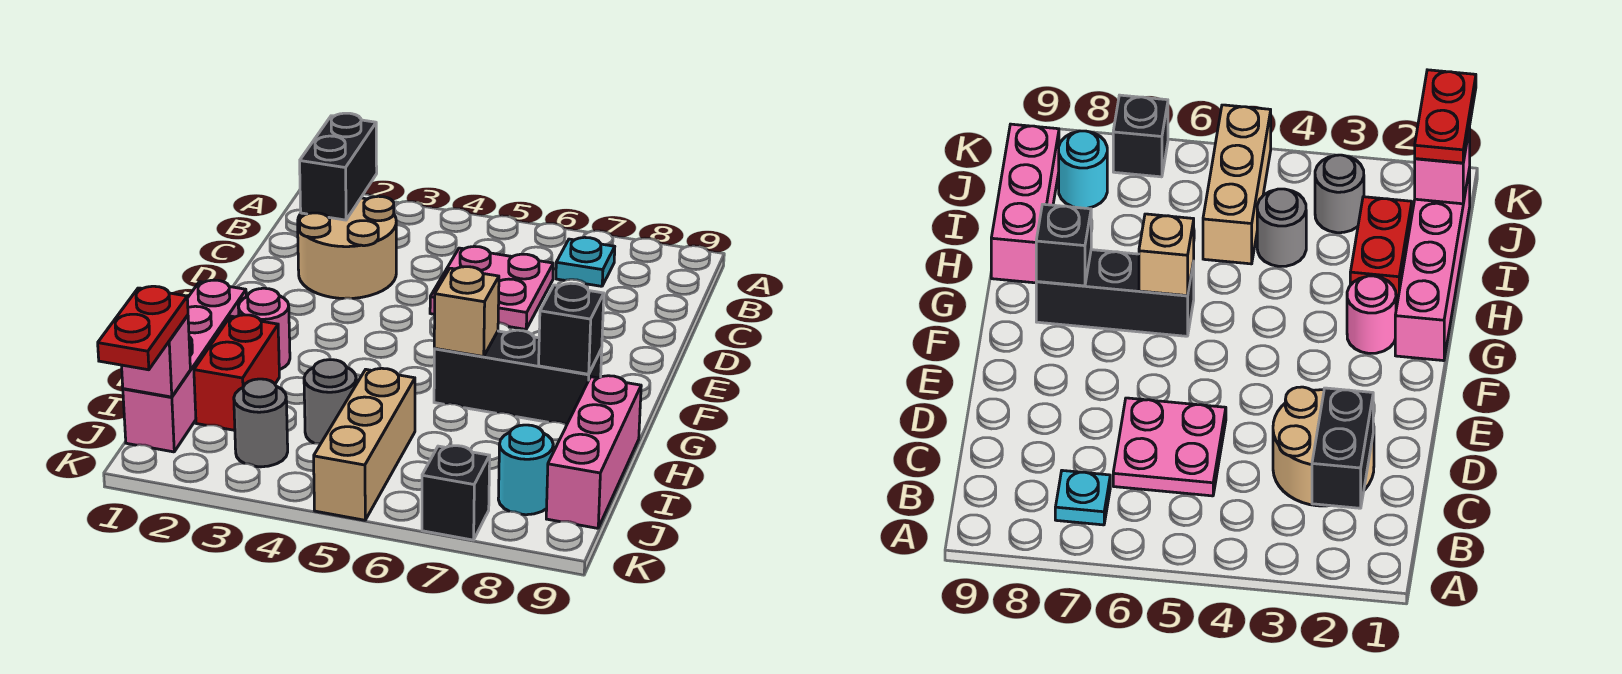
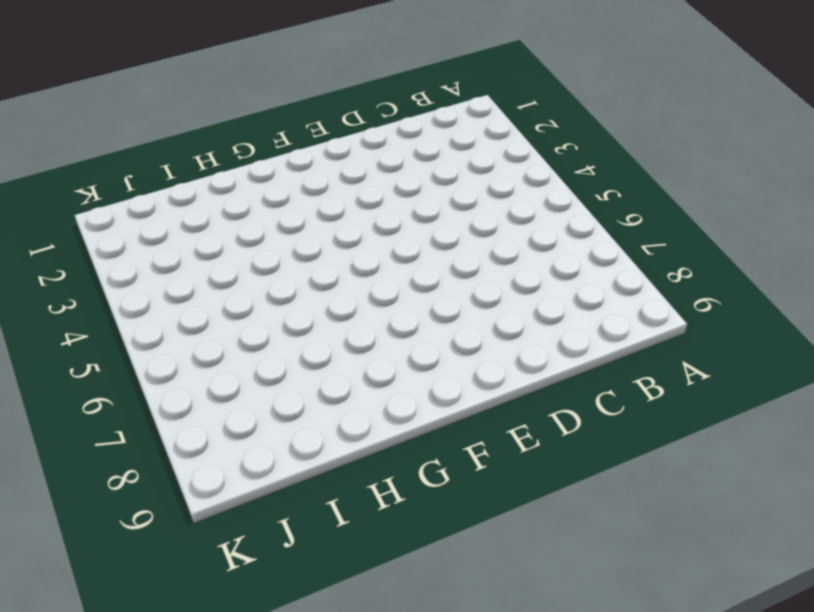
none -> cyan plate B7 level 1
none -> tan round brick C2:D3 level 1
none -> pink plate C5:D6 level 1

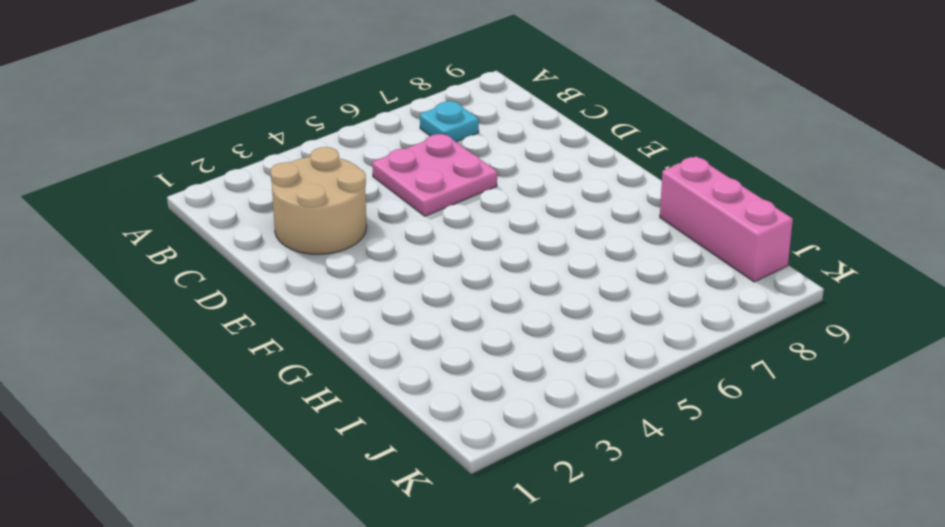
none -> pink brick G1:J1 level 1
none -> pink round brick G2 level 1
none -> black brick G6:G8 level 1

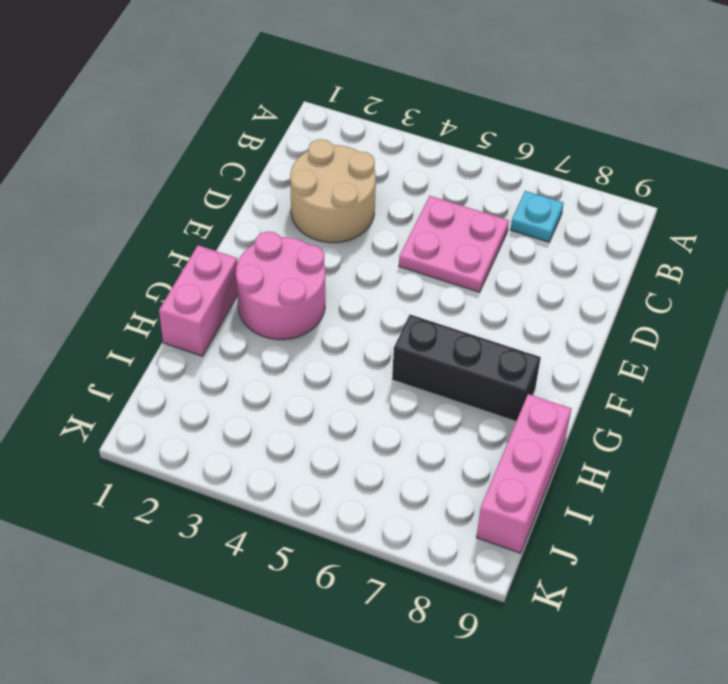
pink round brick F2:G3 level 1 -> pink round brick G2 level 1
pink brick G1:H1 level 1 -> pink brick G1:J1 level 1
none -> red brick H2:I2 level 1
none -> grey round brick I4 level 1
none -> tan brick I5:K5 level 1

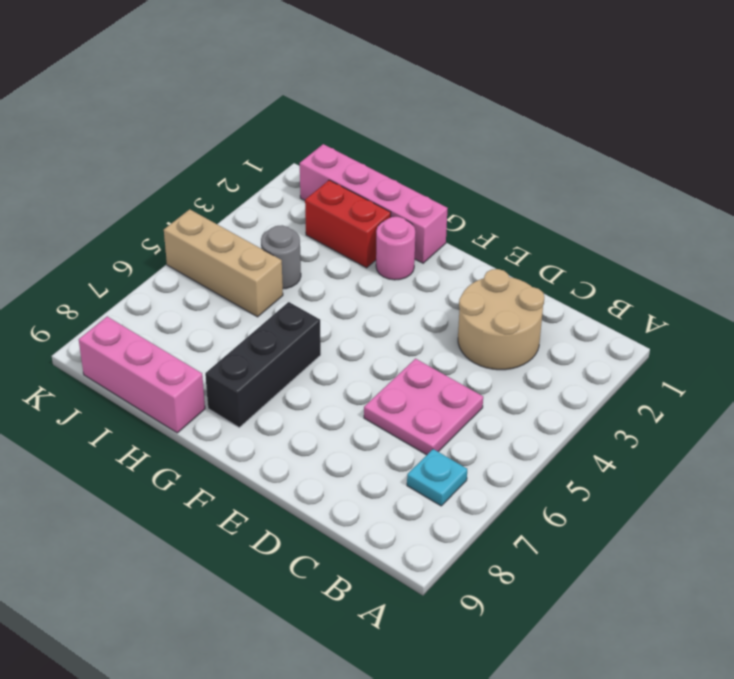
none -> grey round brick J3 level 1
none -> cyan round brick J8 level 1
none -> black brick K7 level 1

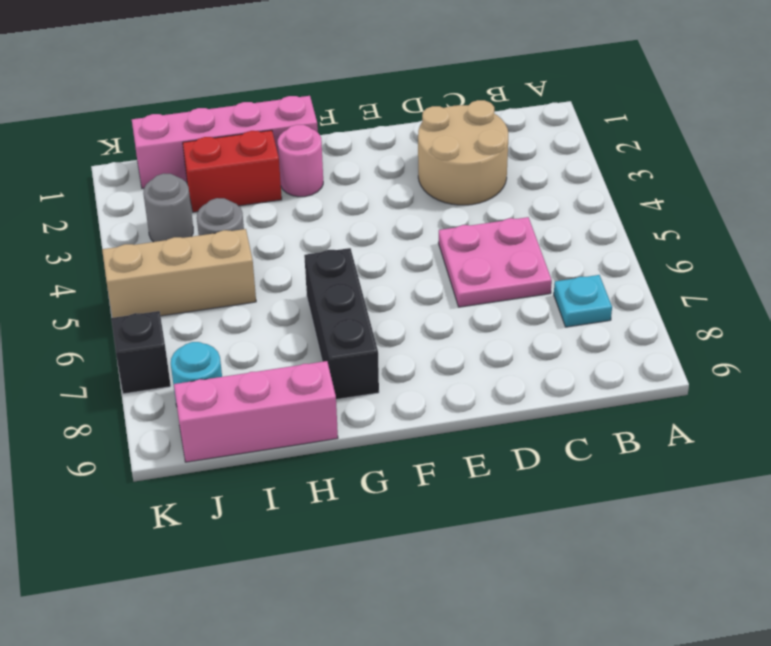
none -> black brick B2:C2 level 2
none -> tan brick G6 level 2
none -> black brick G8 level 2

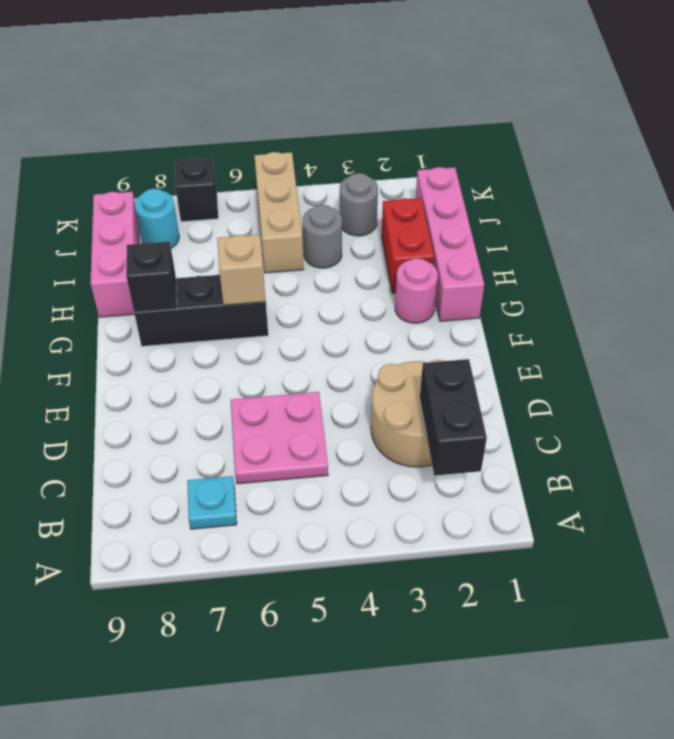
none -> pink brick J1 level 2
none -> red plate J1:K1 level 3

